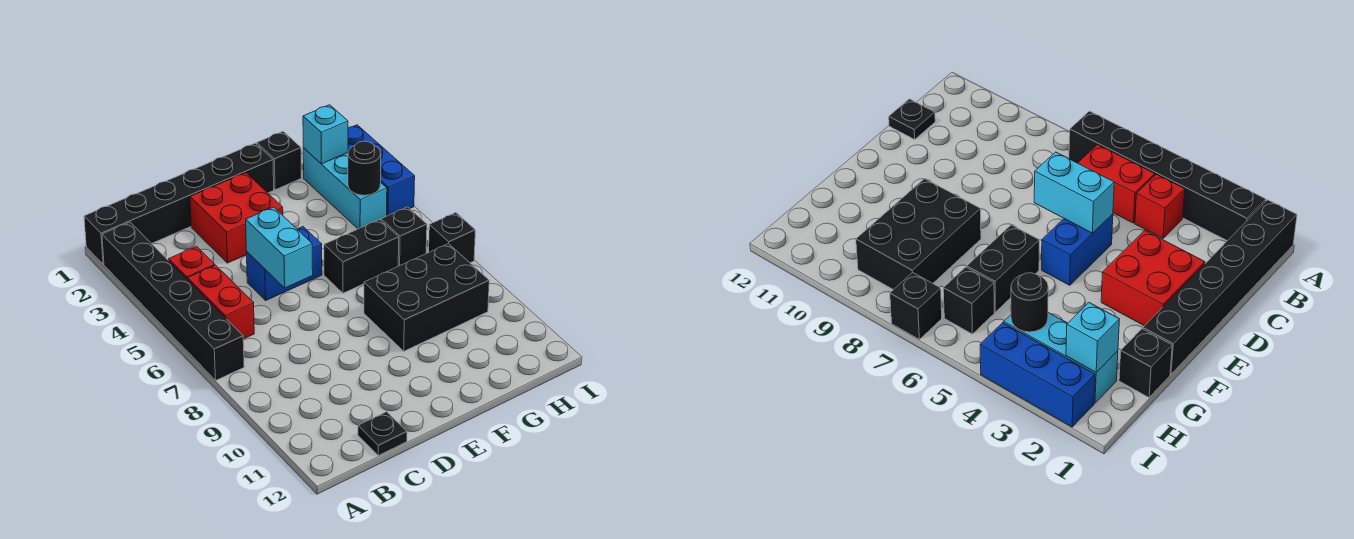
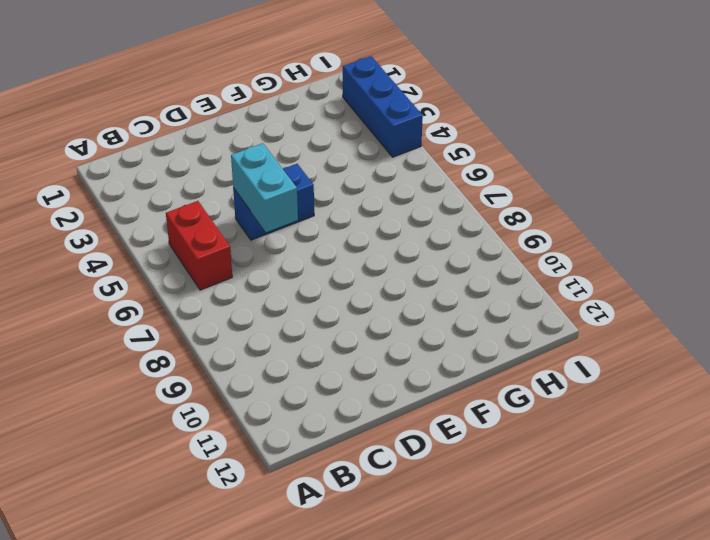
none -> black brick A1:F1 level 1
none -> black brick A2:A7 level 1
none -> red brick B4 level 1

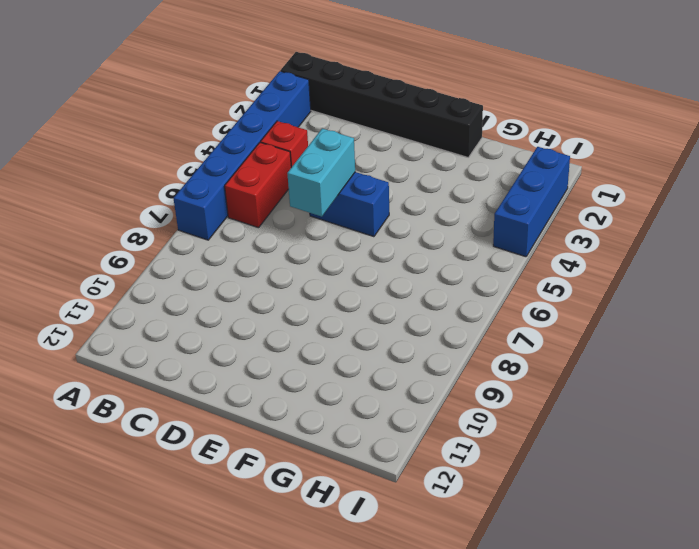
blue brick A2:A7 level 1 -> black brick A2:A7 level 1
none -> black plate C12 level 1
none -> red brick D2:E3 level 1
none -> black brick F6:G6 level 1

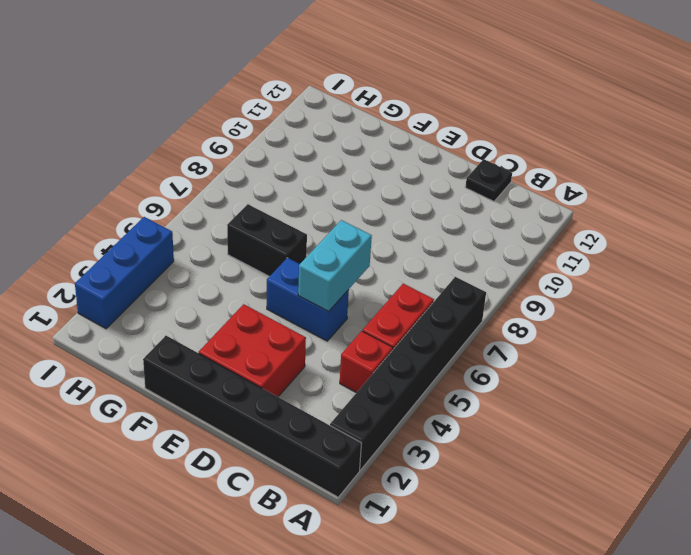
none -> black brick F8:H9 level 1
none -> black brick G1 level 1
none -> cyan brick H2:H4 level 1

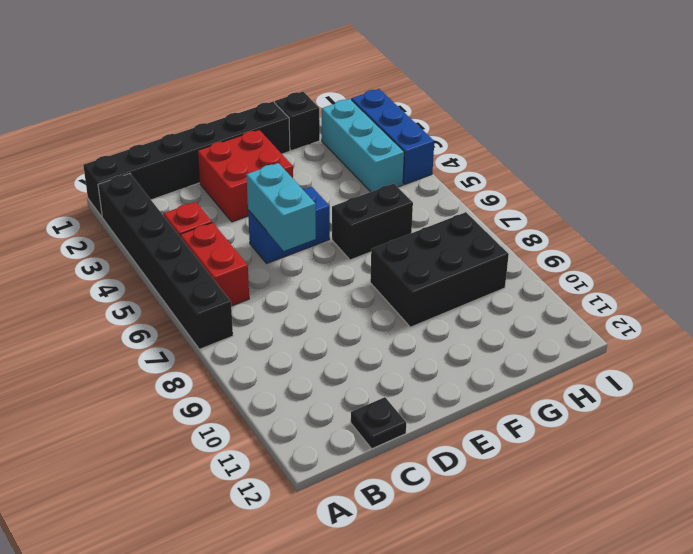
none -> black brick H6 level 1
none -> black brick I7 level 1
none -> cyan brick H2 level 2

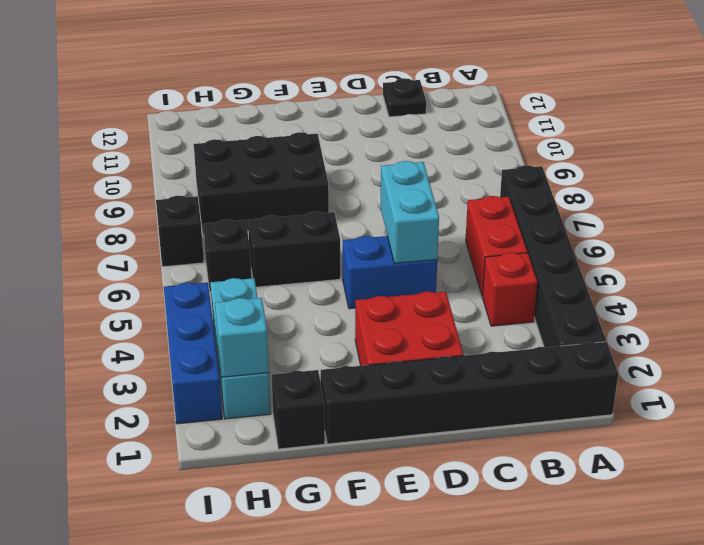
none -> black round brick H4 level 2

